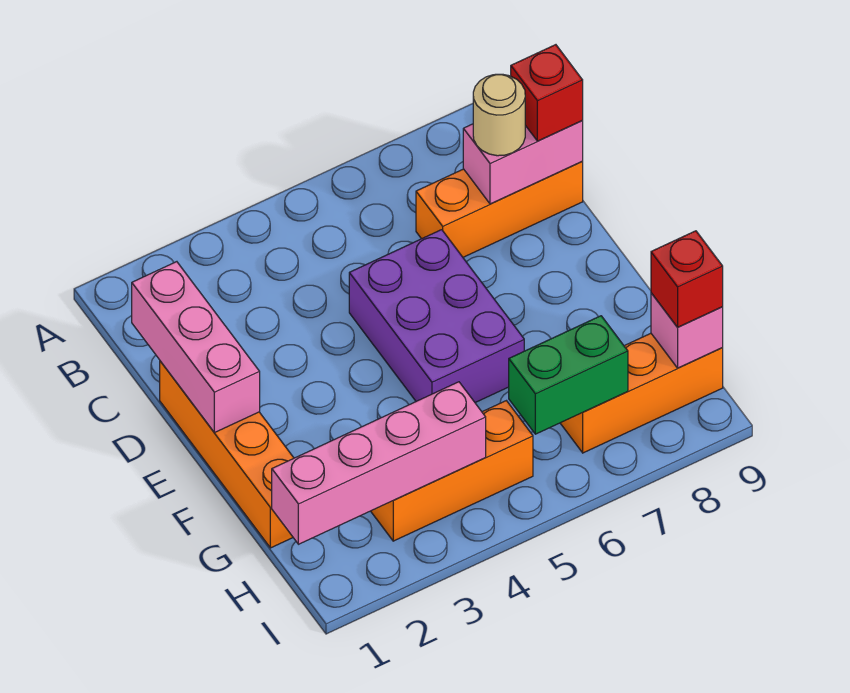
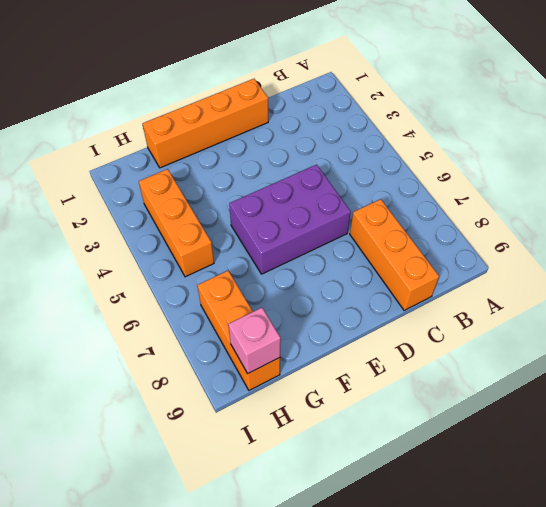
none -> pink brick C1:E1 level 2
none -> pink brick C8:C9 level 2
none -> pink brick H1:H4 level 2

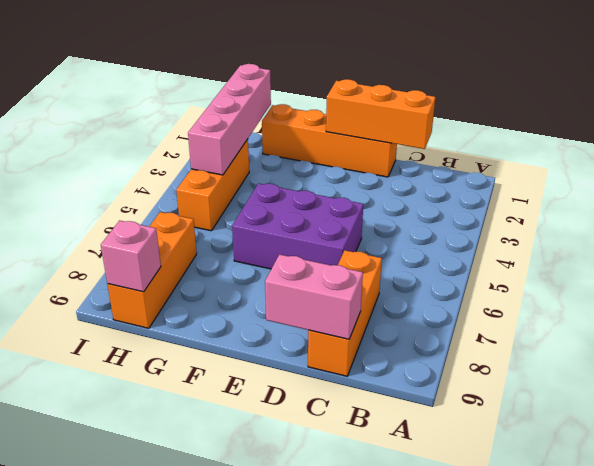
orange brick C1:E1 level 2 -> pink brick C1:E1 level 2
pink brick C9:D9 level 2 -> pink brick C8:C9 level 2
none -> green brick H6:H7 level 2
none -> tan round brick C8 level 3
none -> red brick C9 level 3

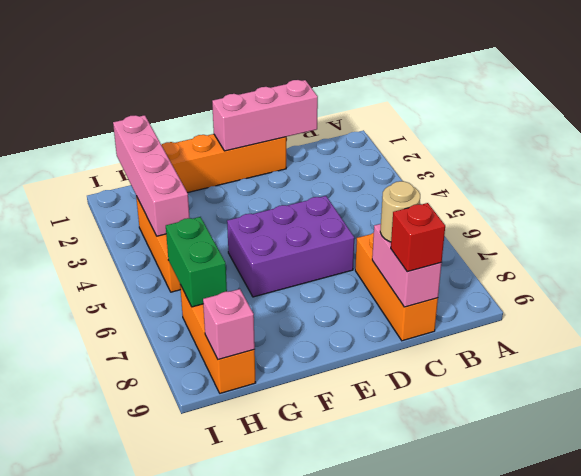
none -> red brick H9 level 3

